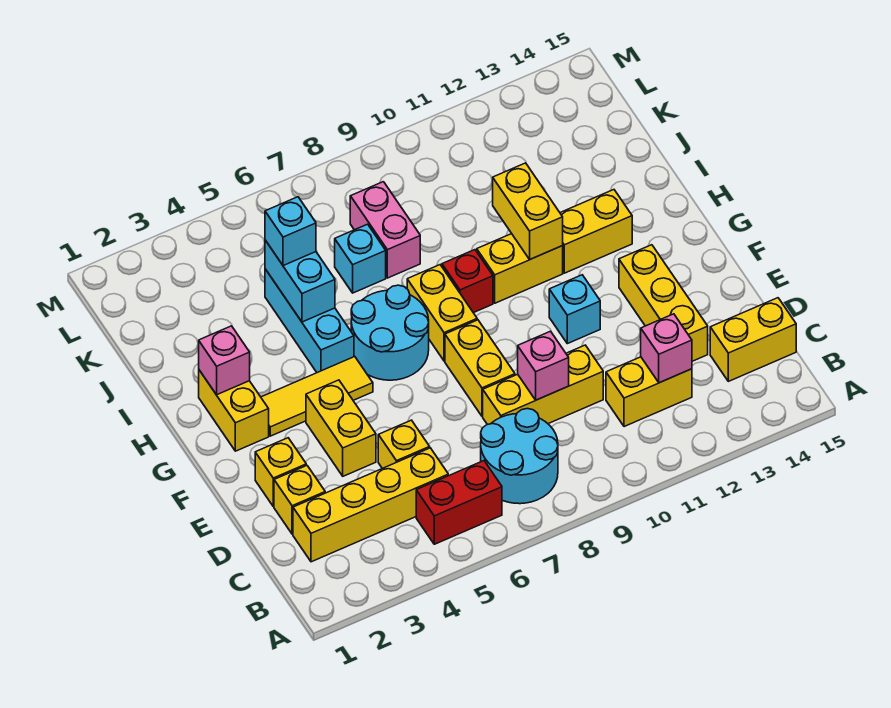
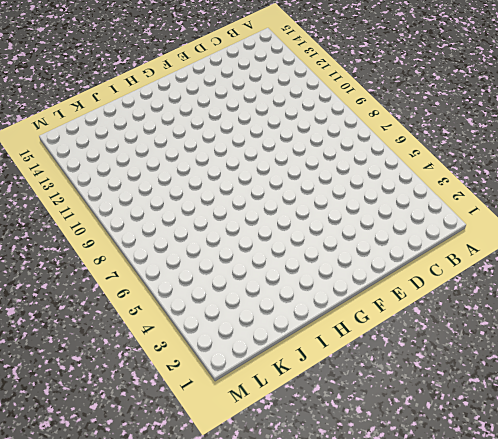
none -> red brick B5:B6 level 1
none -> cyan round brick B7:C8 level 1
none -> yellow brick C2:C5 level 1

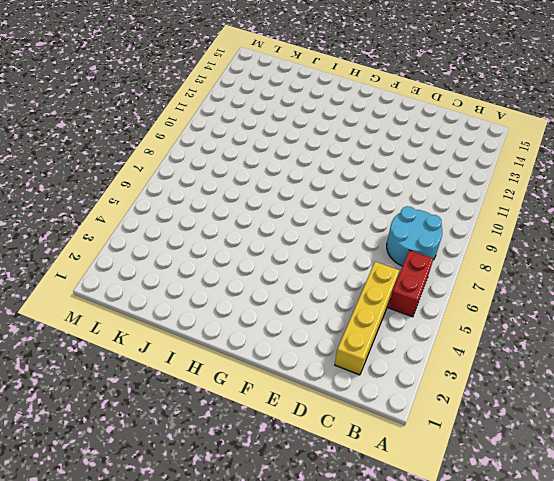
none -> yellow brick C11:C12 level 1
none -> yellow brick C14:C15 level 1
none -> yellow brick D2 level 1

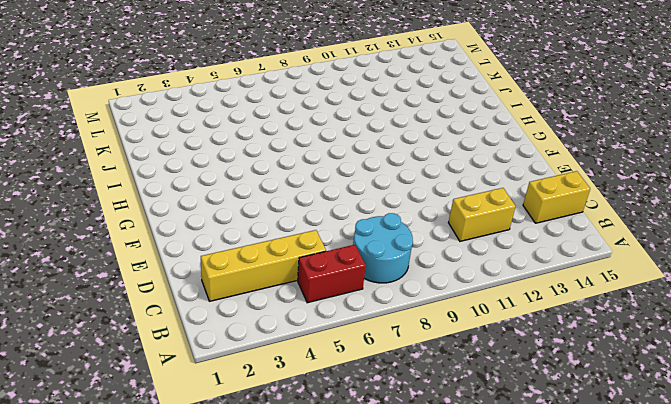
none -> yellow brick D2 level 1
none -> yellow brick D5 level 1
none -> yellow brick D8:D10 level 1

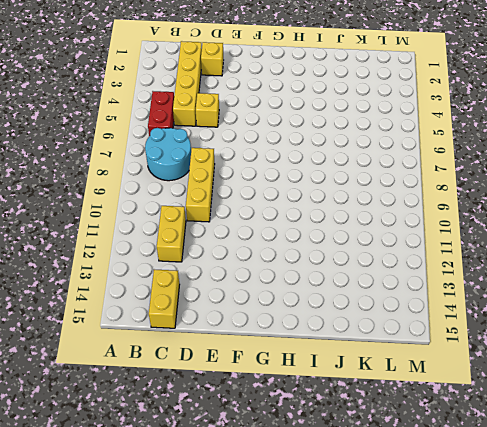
none -> yellow brick D13:F13 level 1
none -> yellow brick E2 level 1
none -> yellow brick E4:F4 level 1

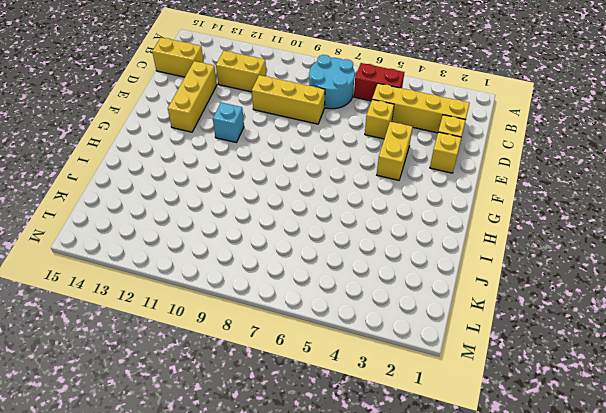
none -> yellow brick E8:F8 level 1
none -> yellow brick G2:H2 level 1
none -> yellow tile G3:G5 level 1

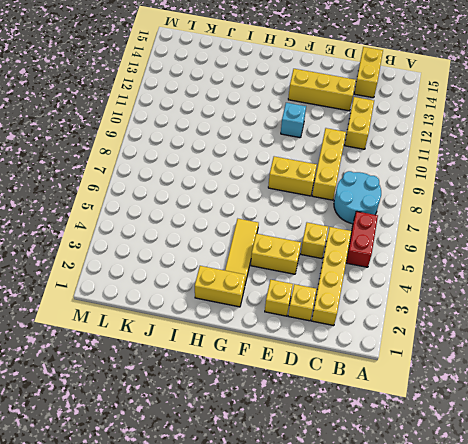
none -> cyan round brick G6:H7 level 1
none -> yellow brick G8:H8 level 1
none -> cyan brick H5:J5 level 1

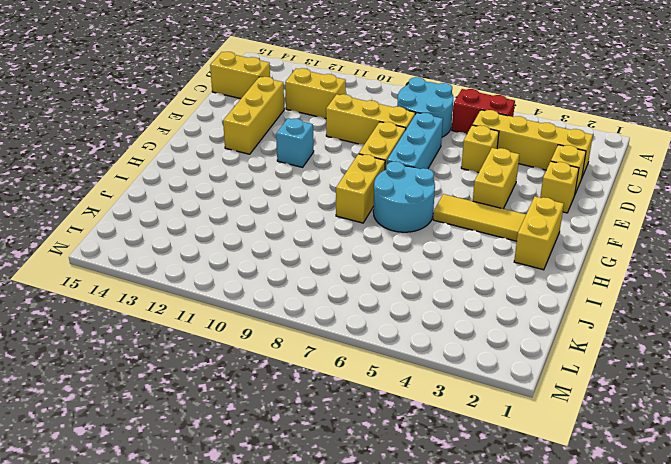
cyan brick D7:F7 level 1 -> cyan brick H5:J5 level 1
none -> red brick H9 level 1
none -> yellow brick H10:H11 level 1
none -> yellow brick H12:H13 level 1

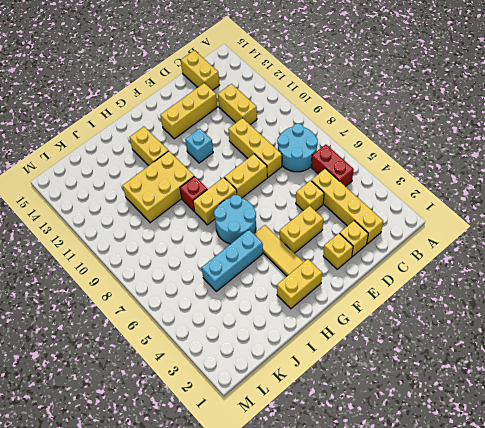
yellow brick H10:J11 level 1 -> yellow brick H10:H11 level 1
none -> cyan brick J7 level 1
none -> pink brick J8:K8 level 1
none -> pink brick C12 level 2

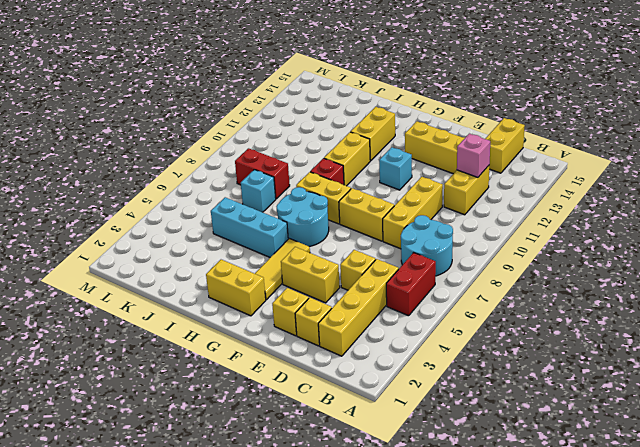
red brick J8:K8 level 1 -> pink brick J8:K8 level 1
none -> pink brick D9 level 2
none -> pink brick H2 level 2
none -> yellow brick H11:I11 level 2

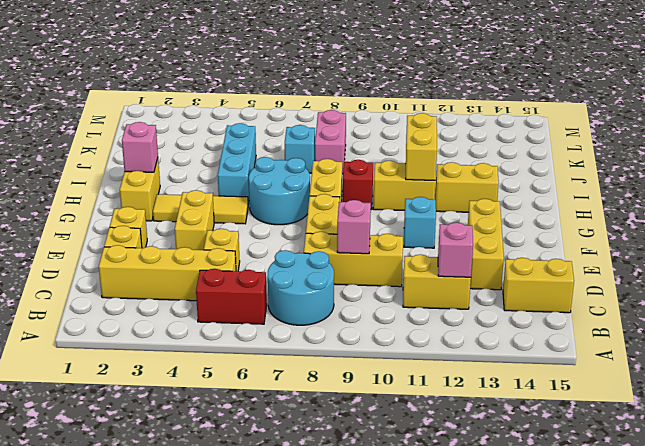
none -> cyan brick I5:J5 level 2
none -> cyan brick J5 level 3

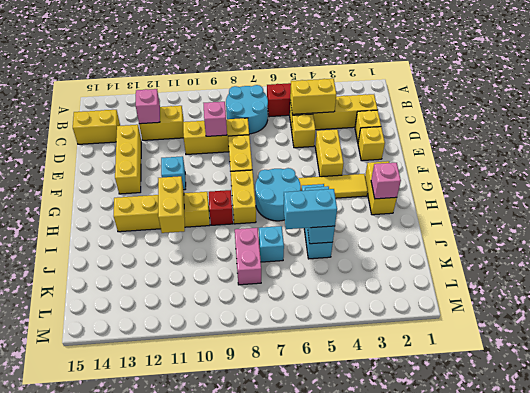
yellow brick C4:C5 level 2 -> none
cyan brick J5:J6 level 3 -> cyan brick J5 level 3

